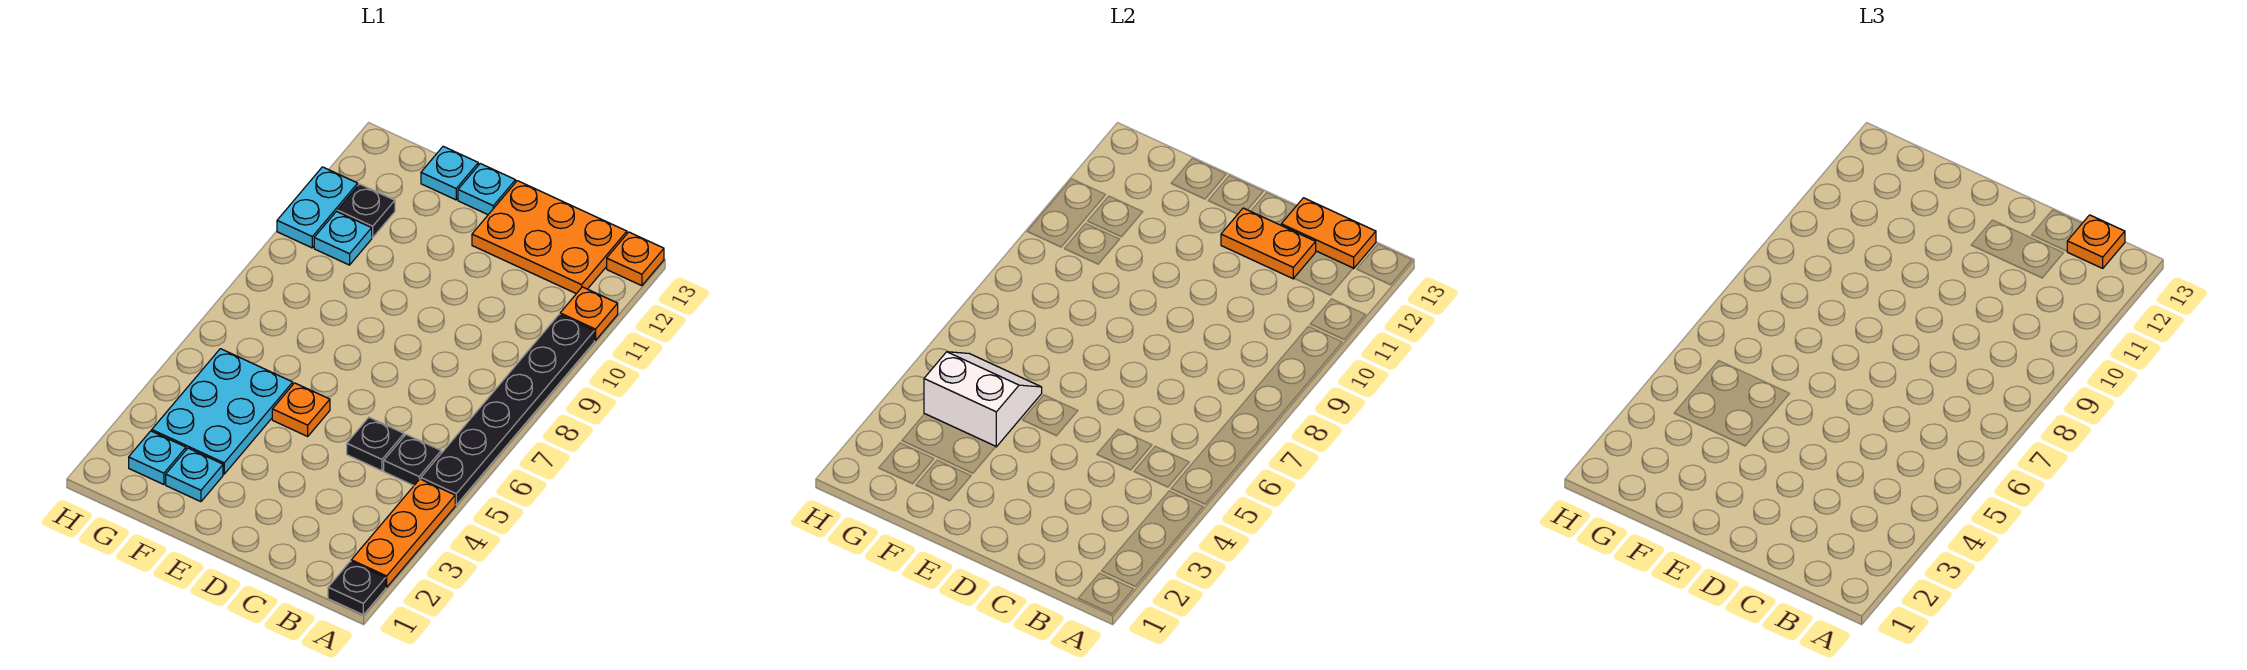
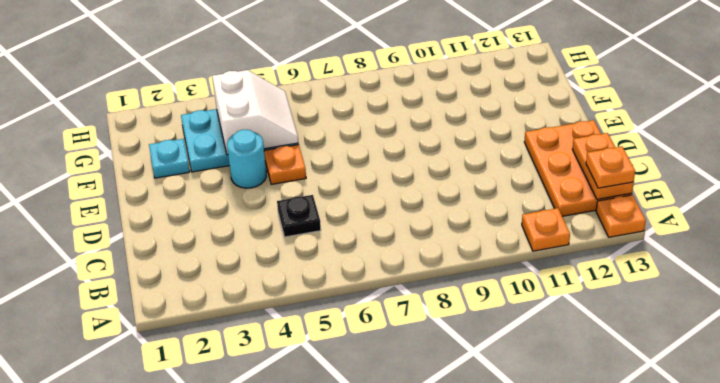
cyan round brick E4 level 1 -> none
none -> black plate A1 level 1
none -> orange plate A2:A4 level 1
none -> black plate A5:A10 level 1

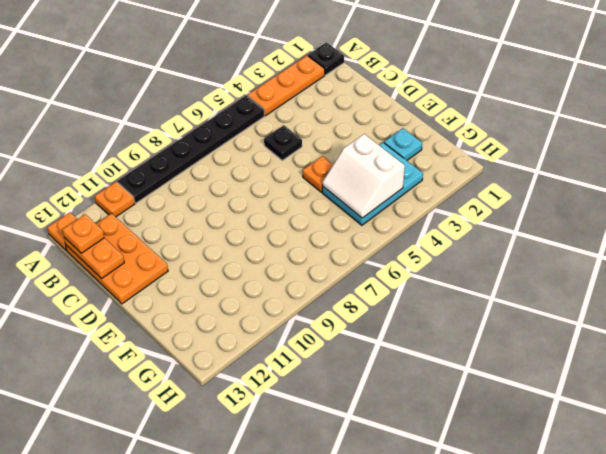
none -> black plate B5 level 1
none -> cyan plate E13 level 1
none -> cyan plate F13 level 1

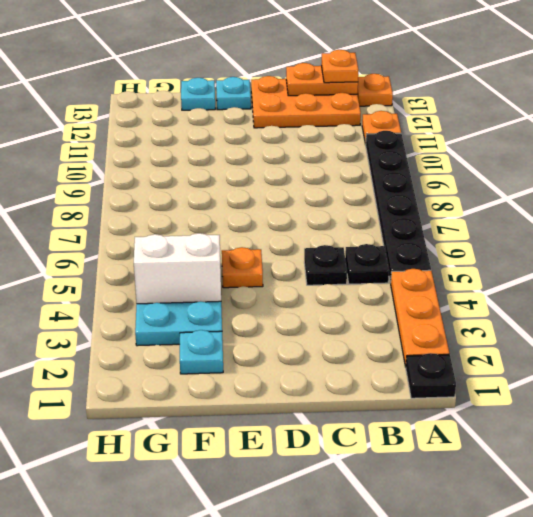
none -> cyan plate G2 level 1
none -> cyan plate G10 level 1
none -> black plate G11 level 1

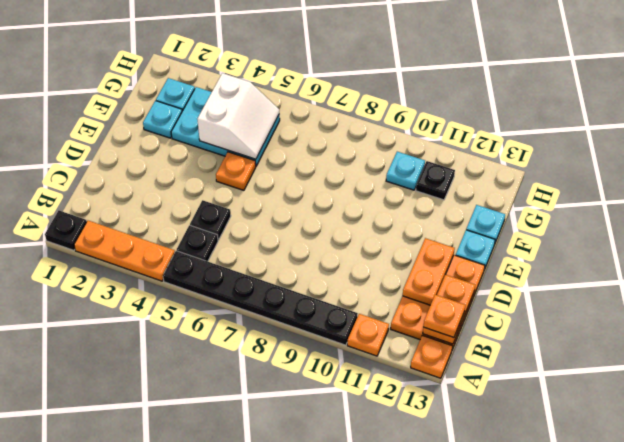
none -> cyan plate H10:H11 level 1

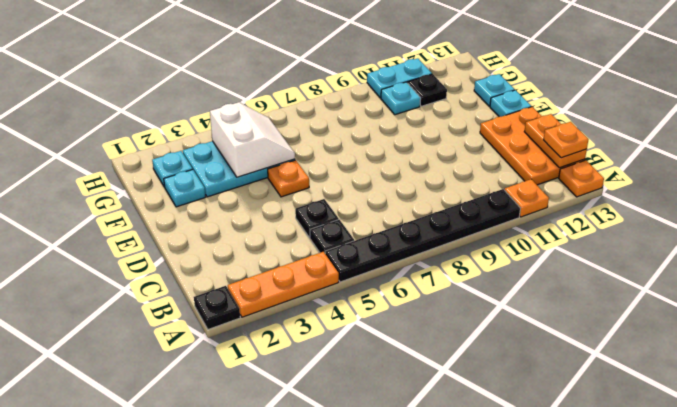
none -> orange plate C12:D12 level 2

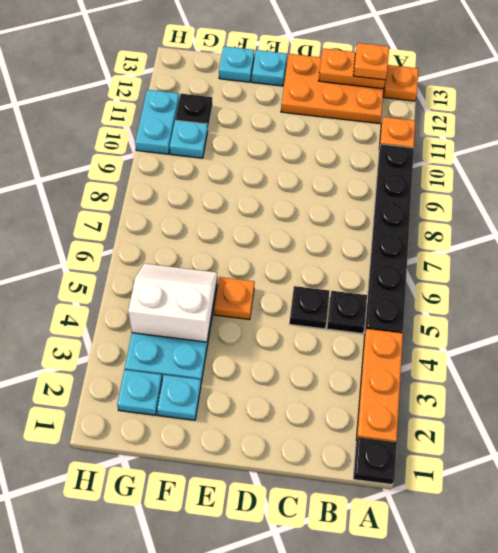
none -> orange plate C12:D12 level 2

